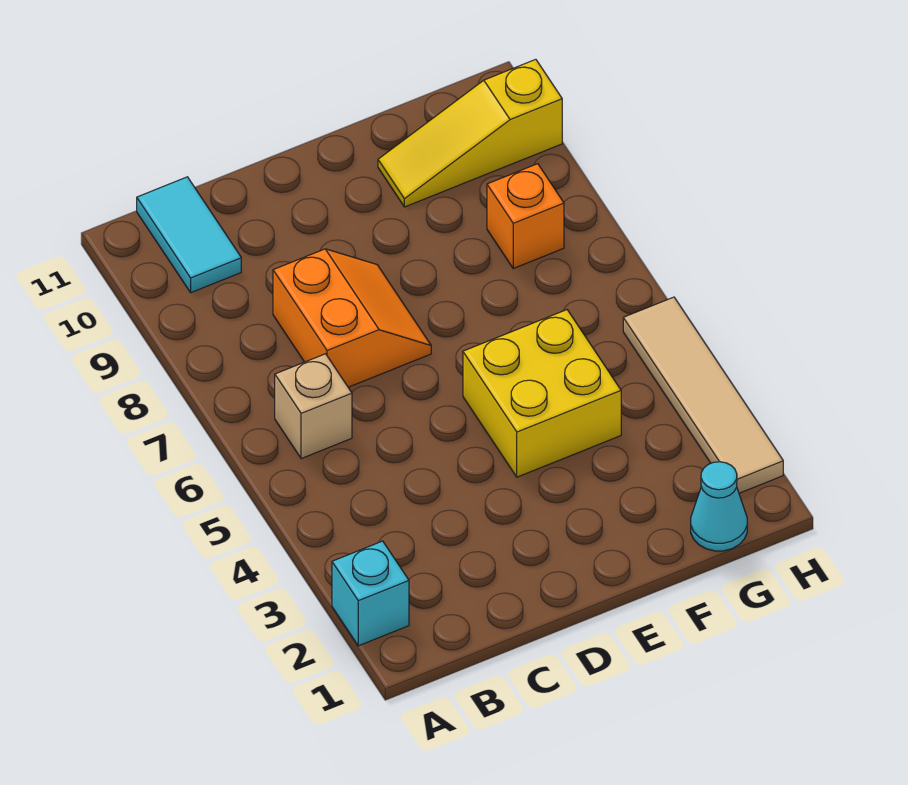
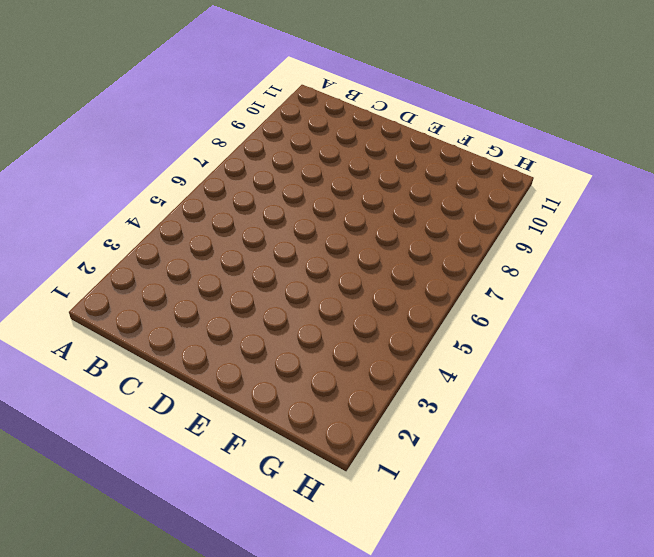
none -> cyan brick A2 level 1
none -> tan brick B6 level 1

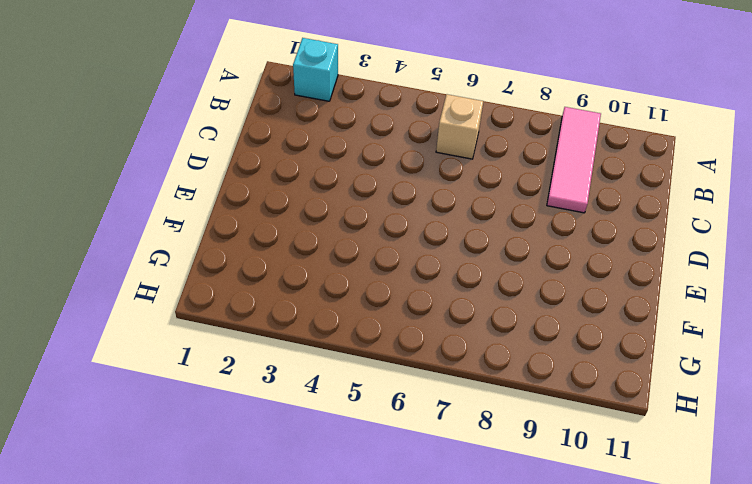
pink tile A9:C9 level 1 -> none
none -> cyan tile B10:B11 level 1
none -> orange slope C7:D8 level 1 top C

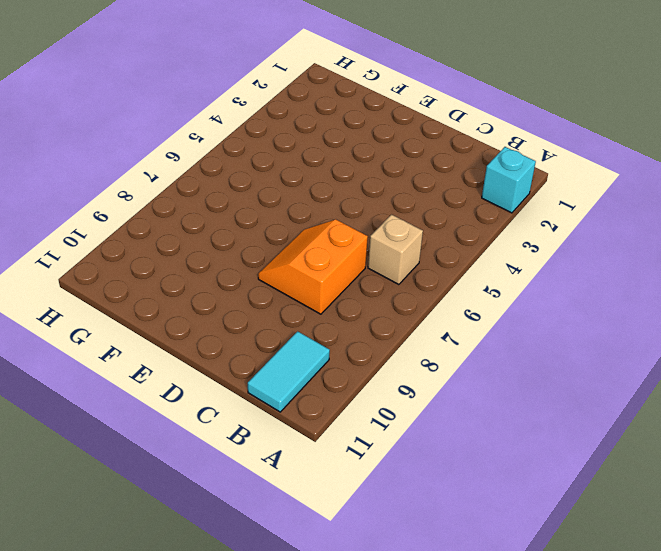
none -> yellow brick E4:F5 level 1
none -> yellow slope F10:H10 level 1 top H

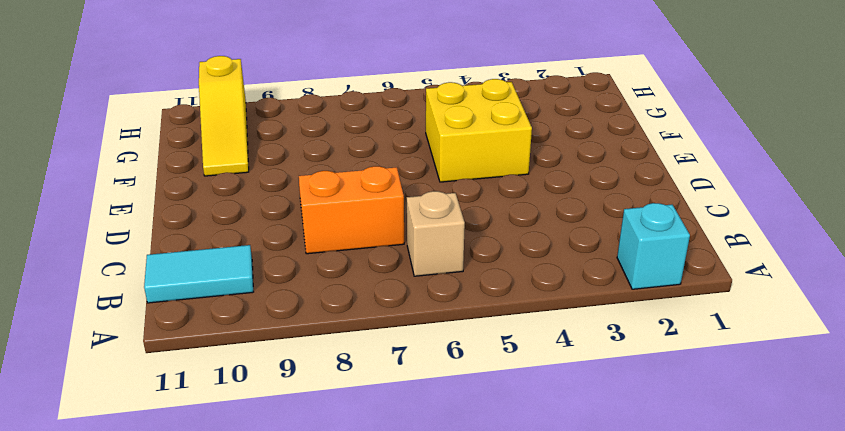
none -> cyan cone G1 level 1
none -> orange brick G8 level 1

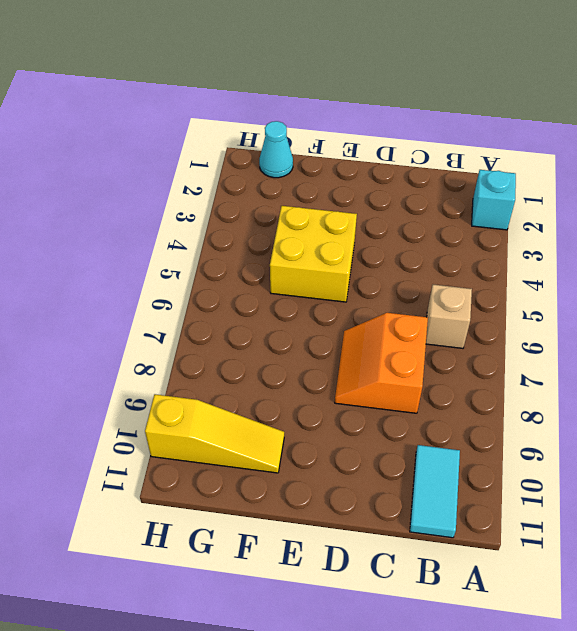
none -> orange brick G8 level 1
none -> tan tile H2:H5 level 1

